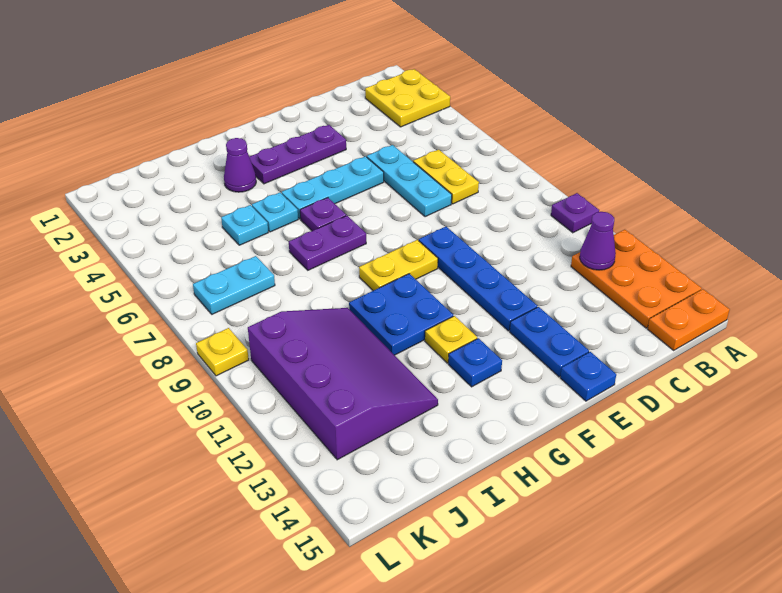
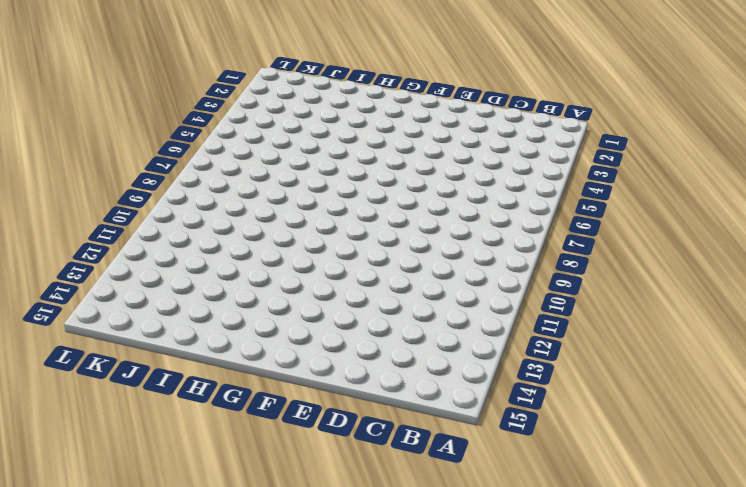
none -> yellow plate A2:B3 level 1
none -> purple plate A10 level 1
none -> orange plate A12:B14 level 1

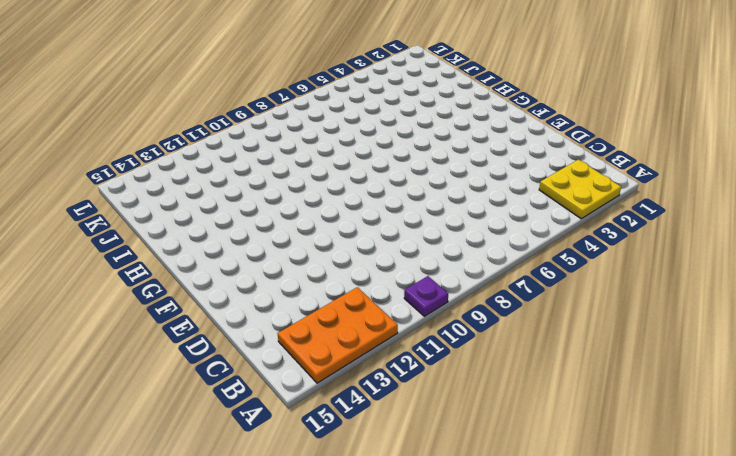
none -> orange plate A15:B15 level 1
none -> yellow plate C6:C7 level 1
none -> cyan plate D5:D7 level 1

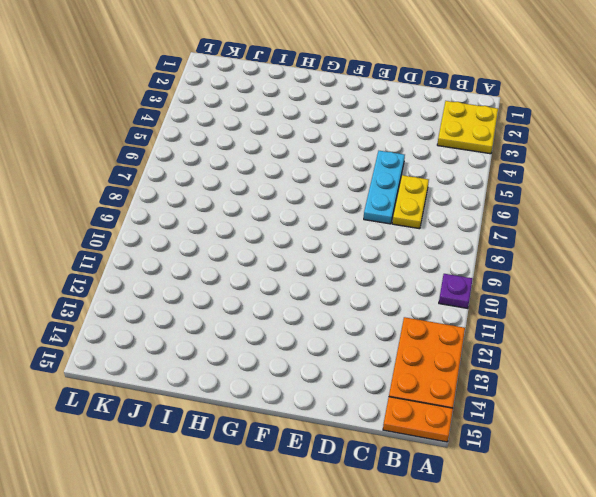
none -> purple plate E3:G3 level 1
none -> cyan plate E5:G5 level 1
none -> blue plate E9:E12 level 1

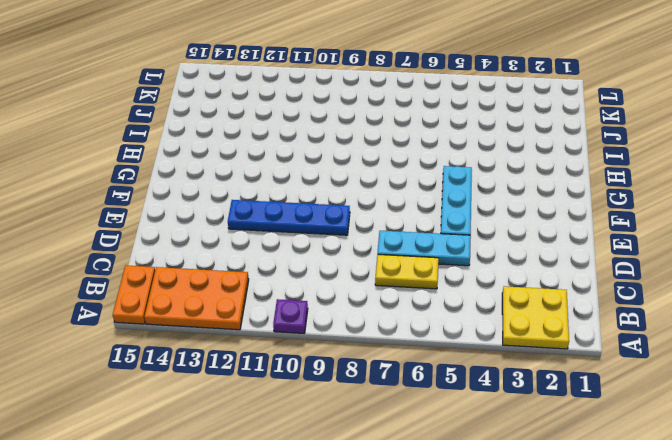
none -> purple plate E3:G3 level 1
none -> blue plate E13:E14 level 1
none -> blue plate E15 level 1

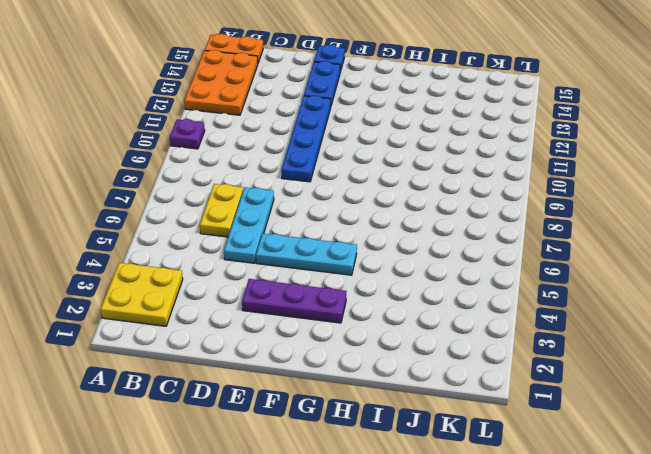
none -> yellow plate F9:G9 level 1
none -> purple plate G6 level 1
none -> purple plate G7:H7 level 1

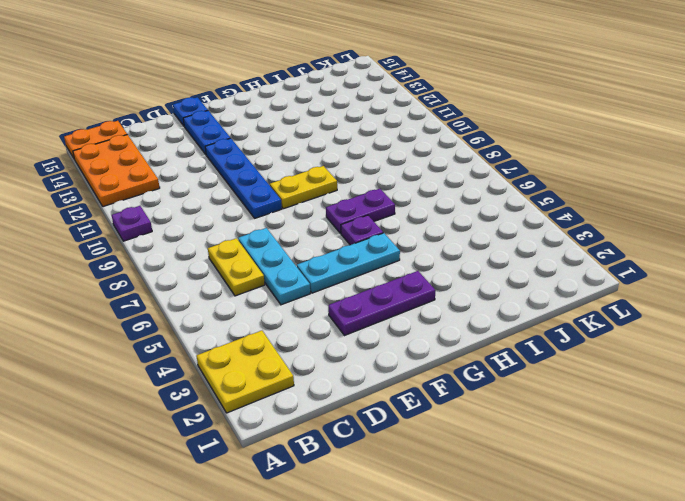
none -> blue plate G10:H11 level 1
none -> yellow plate G12 level 1
none -> blue plate G13 level 1

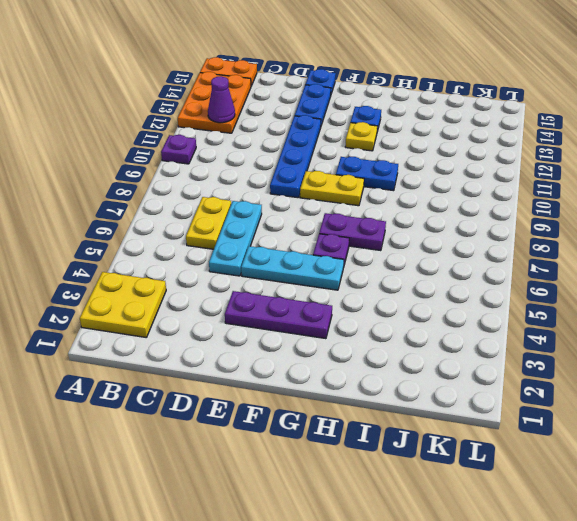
blue plate G10:H10 level 1 -> blue plate G10:H11 level 1
none -> purple cone H3 level 1
none -> cyan plate H5 level 1
none -> cyan plate I5 level 1

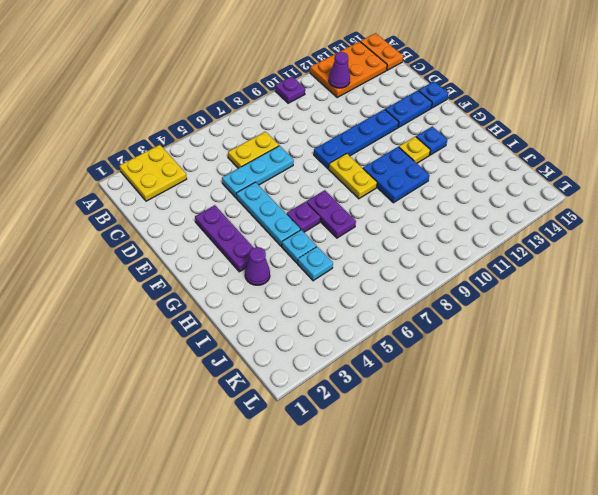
none -> purple slope I10:K13 level 1 top K
none -> cyan plate J7:K7 level 1
none -> yellow plate L9 level 1

